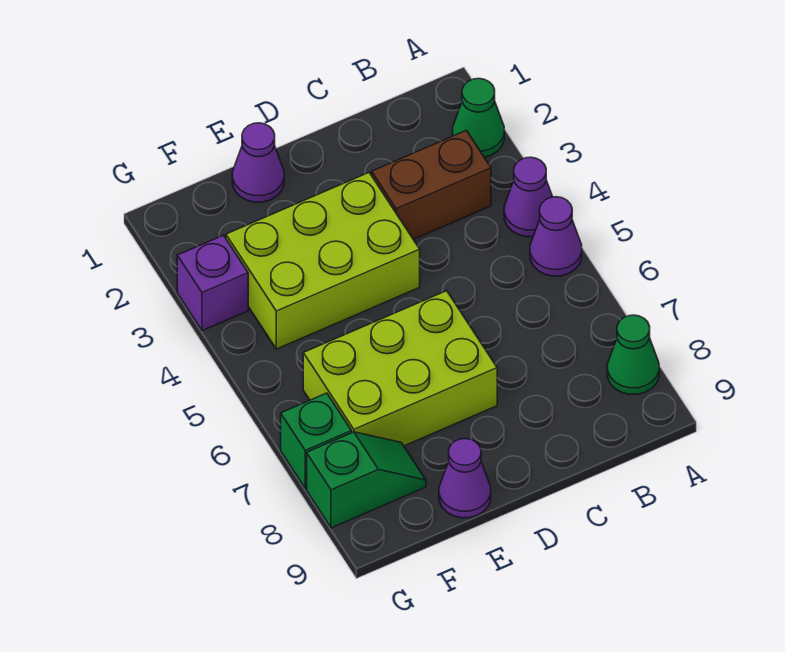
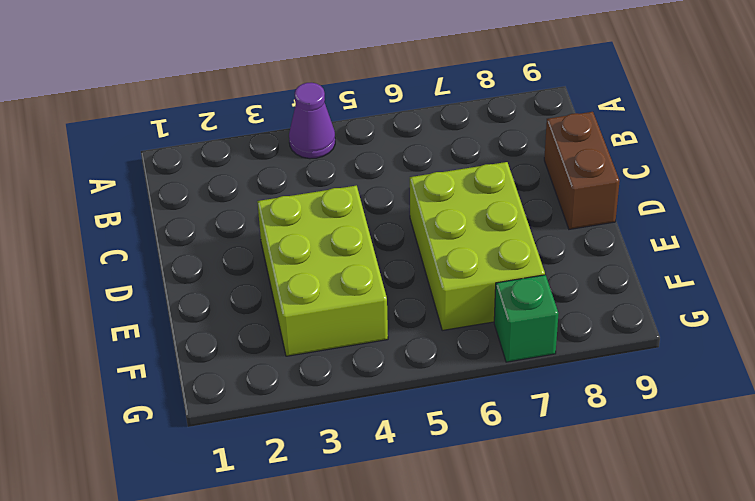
brown brick C9:D9 level 1 -> brown brick B3:C3 level 1
none -> green cone A2 level 1
none -> purple cone A5 level 1
none -> green cone A8 level 1

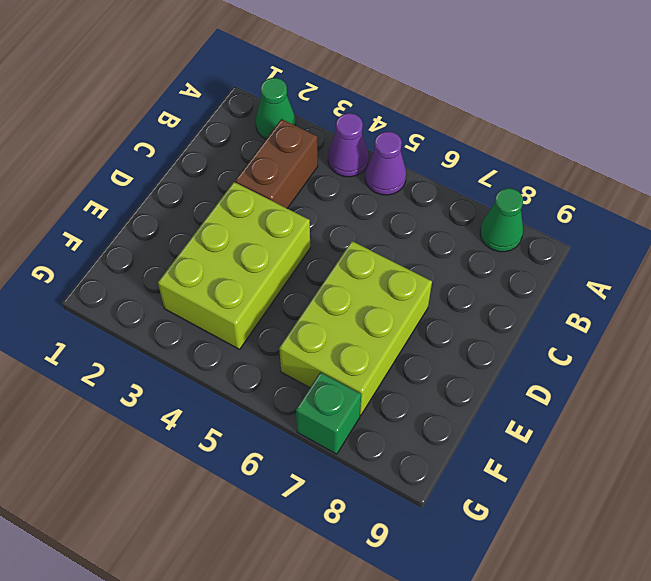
none -> purple cone E1 level 1
none -> purple cone E9 level 1
none -> green slope F8:G8 level 1 top G

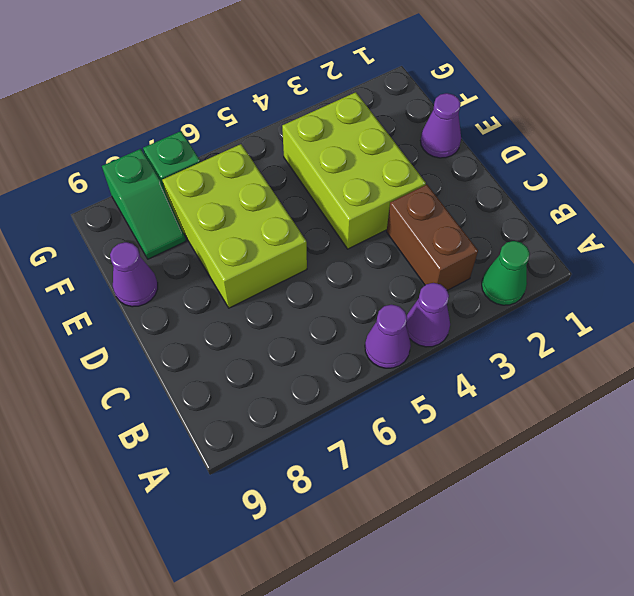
none -> green cone A8 level 1
none -> purple brick G3 level 1

